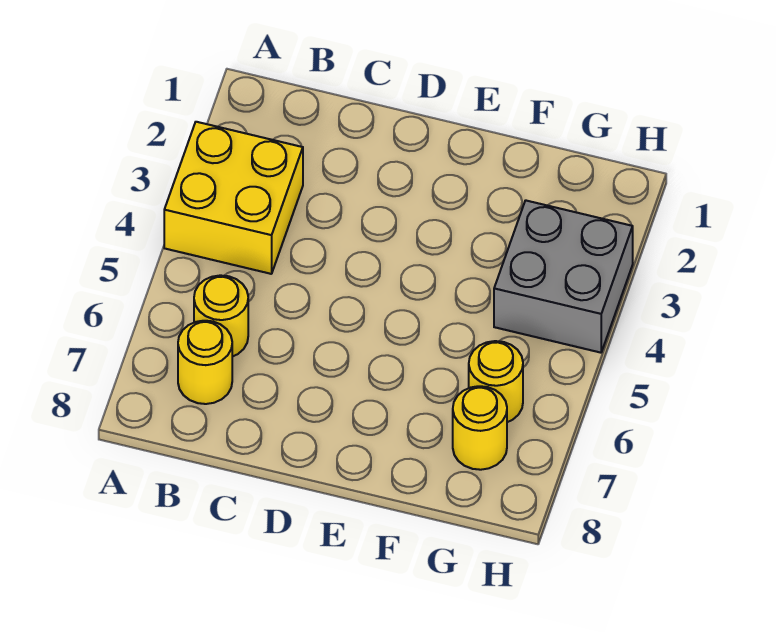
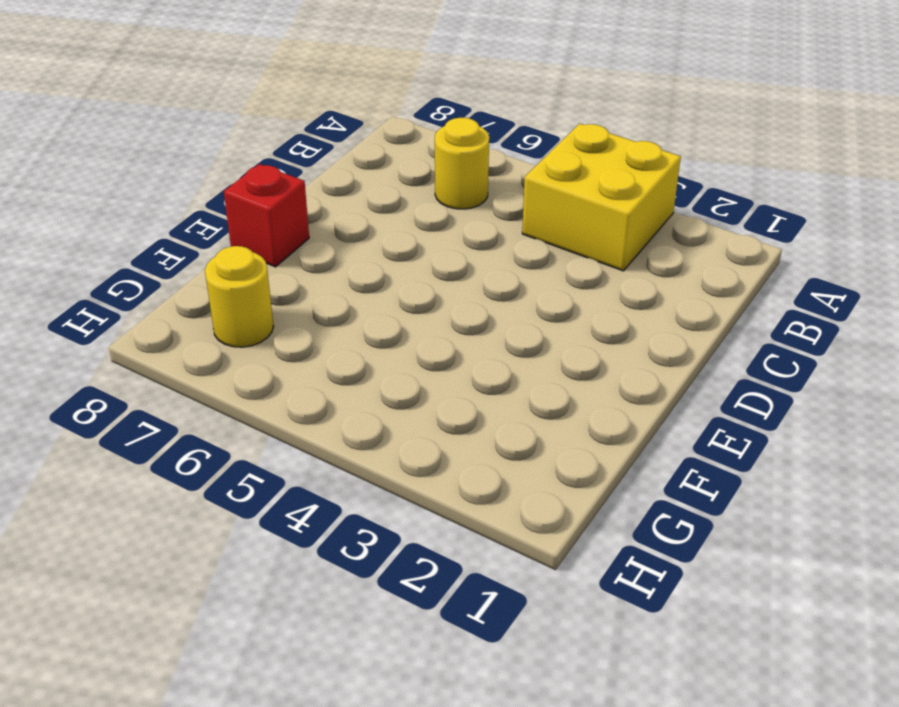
red brick E8 level 1 -> none
none -> yellow round brick B7 level 1
none -> grey brick G3:H4 level 1

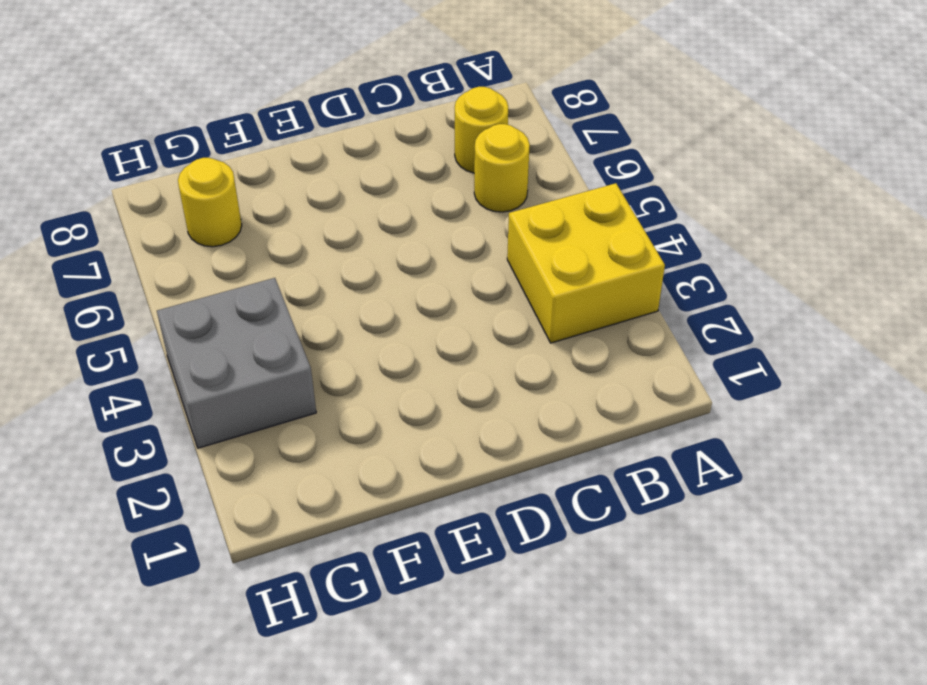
none -> yellow round brick G6 level 1

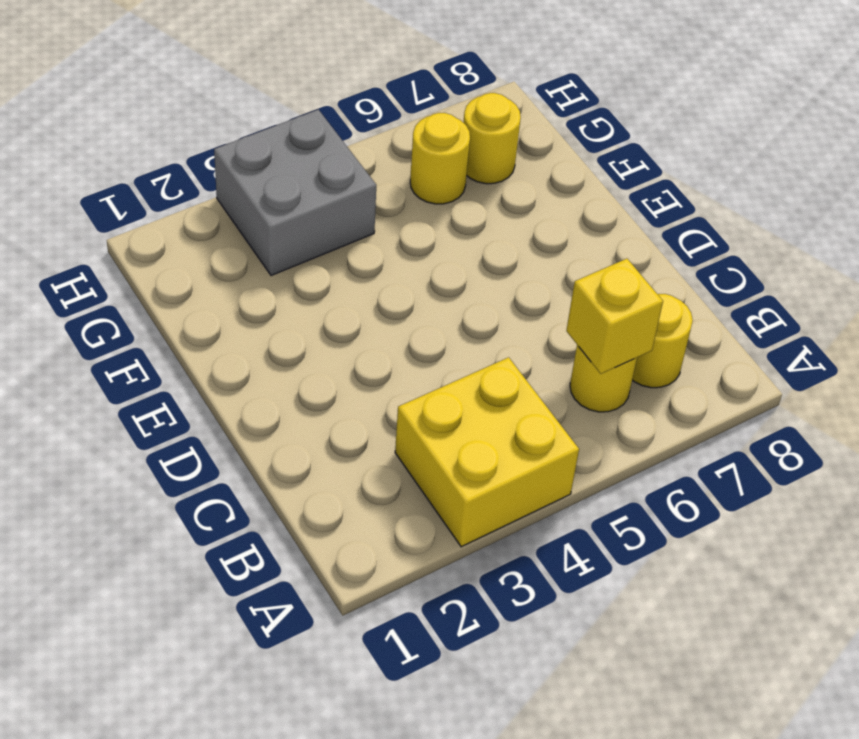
yellow brick B6 level 2 -> none

